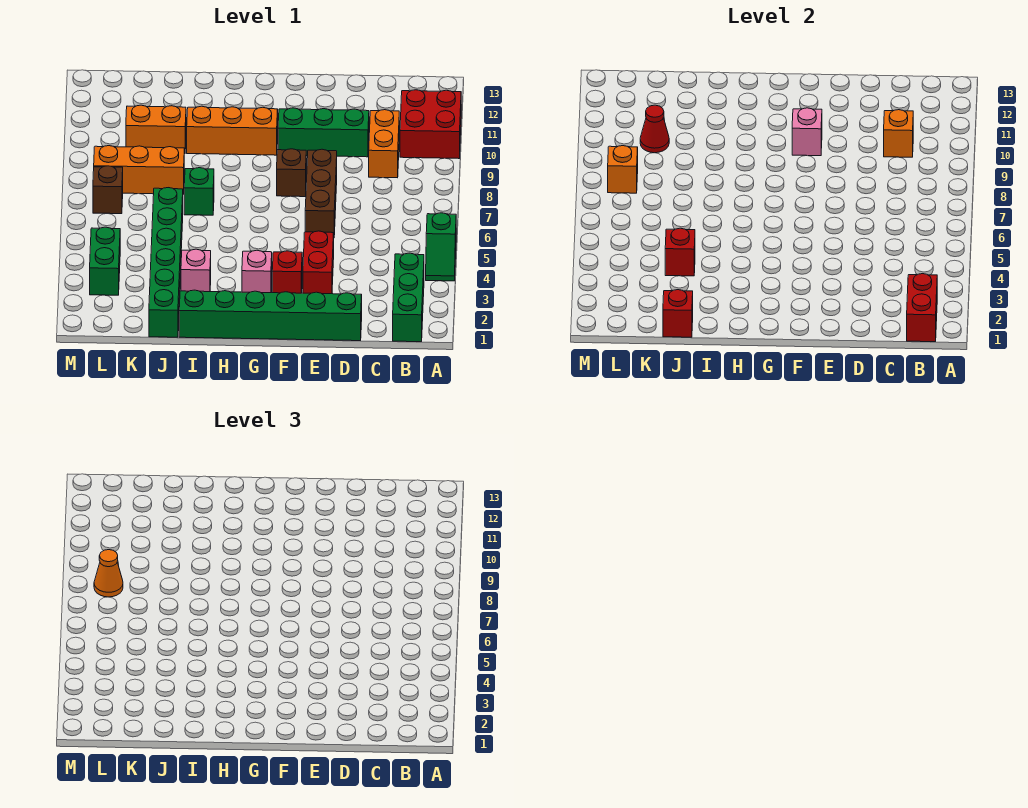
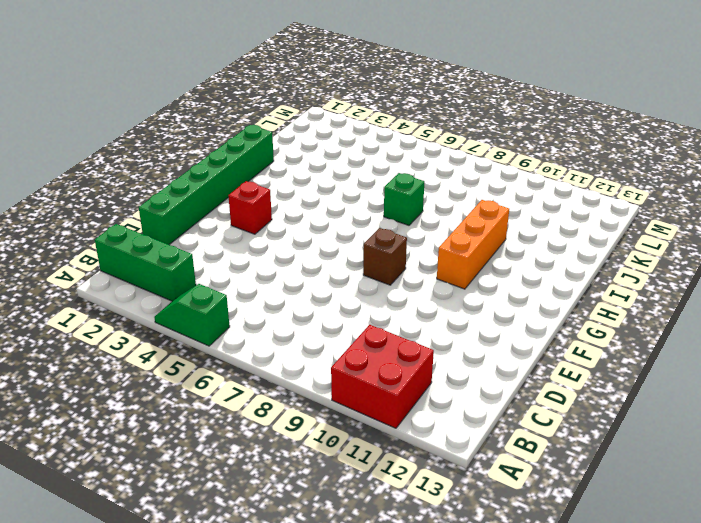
none -> orange brick C9:C10 level 1
none -> green brick D10:F10 level 1
none -> red brick E3:E4 level 1

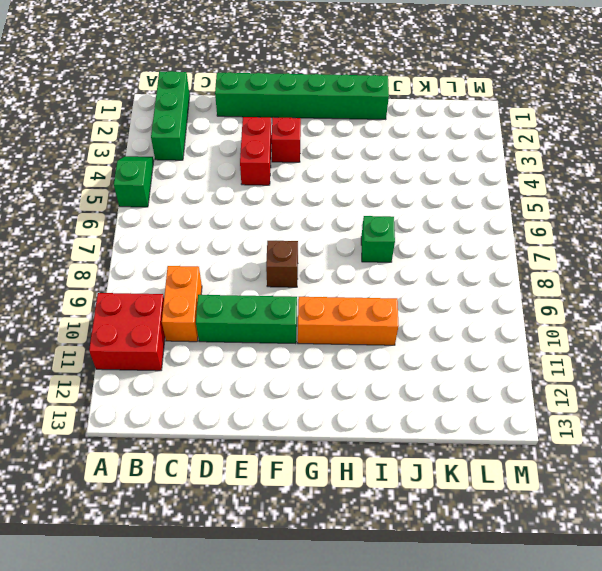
none -> brown brick E6:E8 level 1
none -> pink brick G3 level 1
none -> pink brick I3 level 1

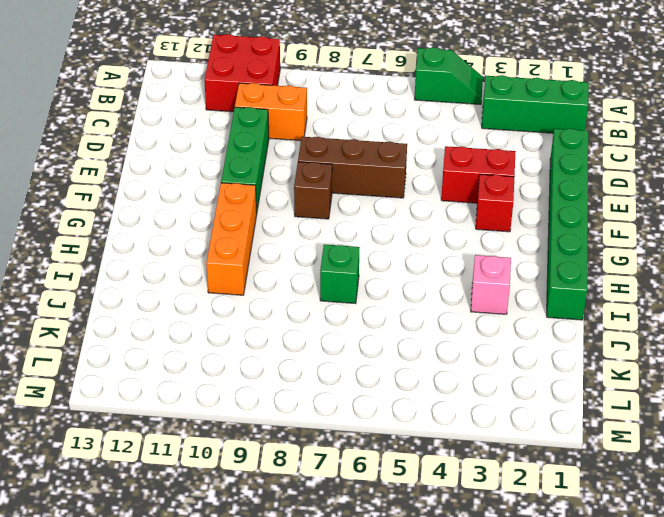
none -> pink brick G3 level 1
none -> green brick J1:J6 level 1
none -> orange brick J8:L8 level 1

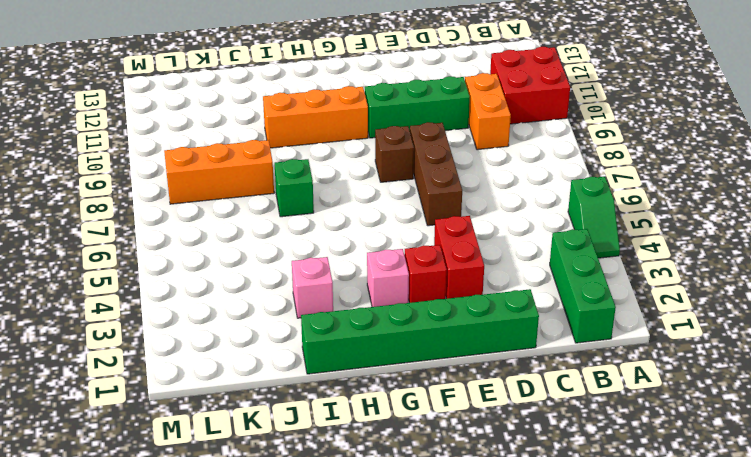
none -> green brick J1:J6 level 1
none -> orange brick J10:K10 level 1
none -> green brick L3:L4 level 1

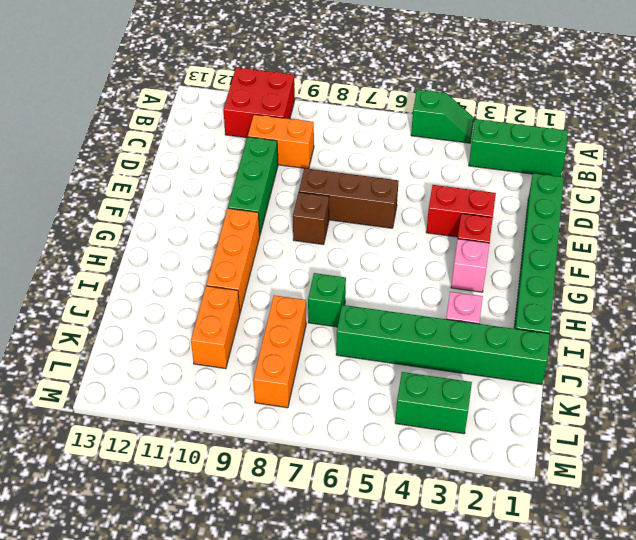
none -> brown brick L7 level 1
none -> red brick B1:B2 level 2
none -> orange brick C10 level 2

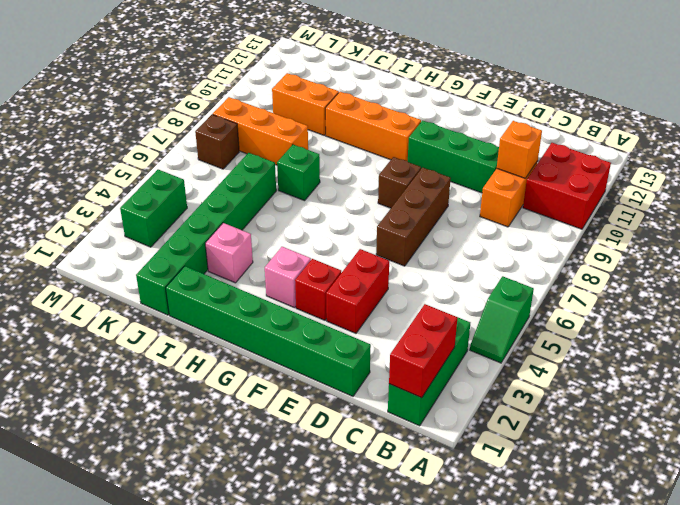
none -> pink brick F10 level 2
none -> red brick J1 level 2
none -> red brick J4 level 2

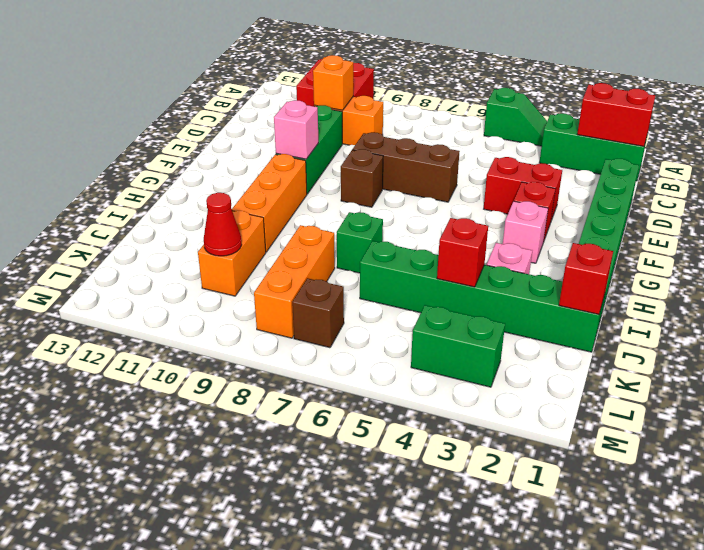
none -> orange brick L8 level 2
none -> orange cone L8 level 3

